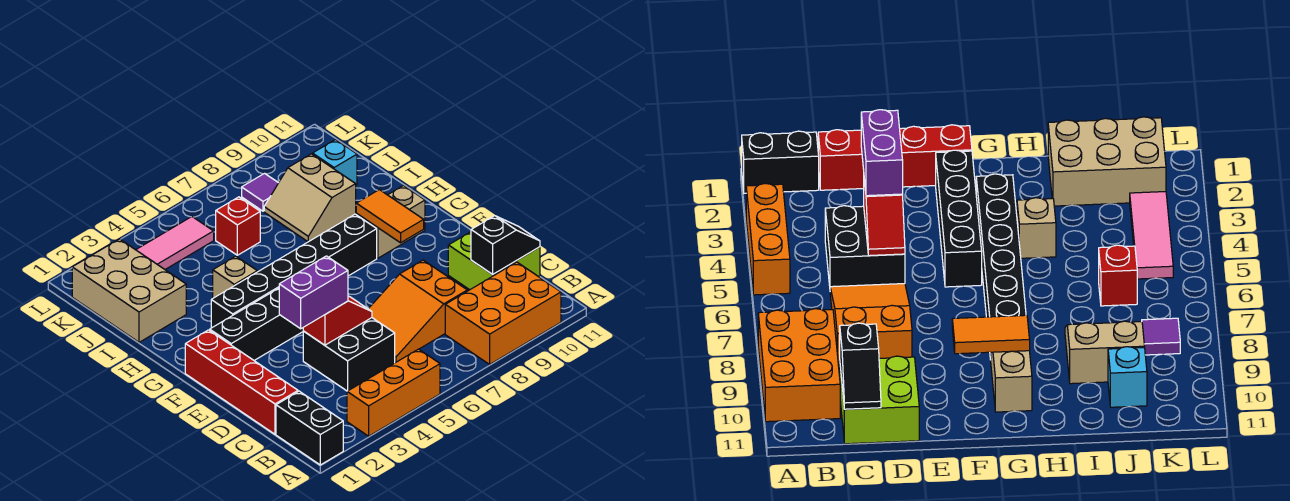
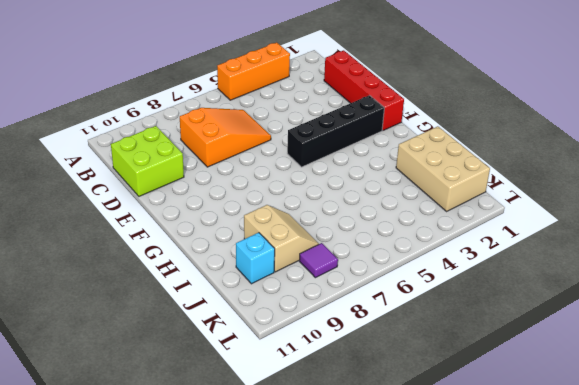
none -> black brick A1:B1 level 1
none -> orange brick A8:B10 level 1
none -> black brick C4:D5 level 1

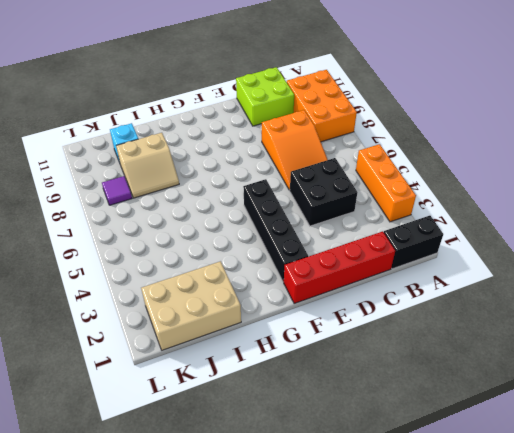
none -> black brick G3:G8 level 1
none -> tan brick G9:G10 level 1
none -> tan brick H4 level 1

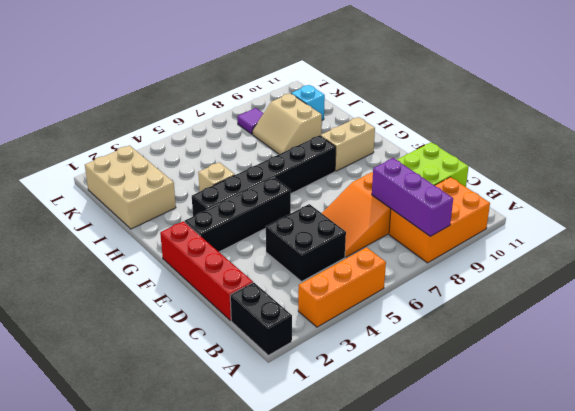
purple brick A8:C8 level 2 -> none
none -> red brick J6 level 1
none -> pink tile K3:K5 level 1
none -> black slope C10:C11 level 2 top 10

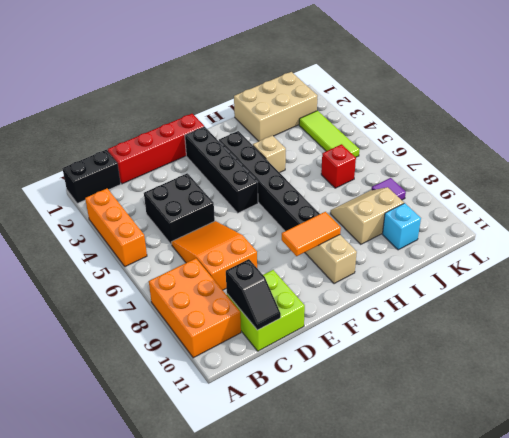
lime tile K3:K5 level 1 -> pink tile K3:K5 level 1
none -> red slope D4:D5 level 2 top 4
none -> purple brick D3:D4 level 3

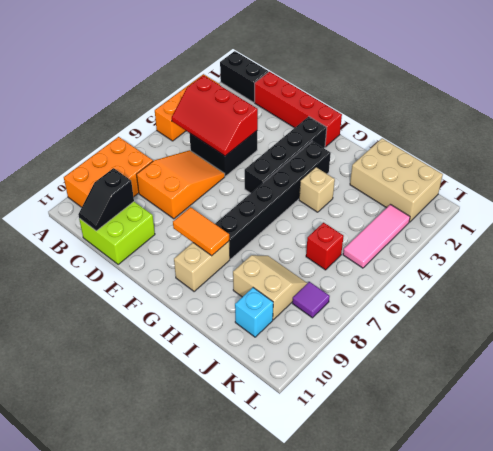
red slope B4:D5 level 2 top 4 -> red slope D4:D5 level 2 top 4
none -> purple brick D3:D4 level 3

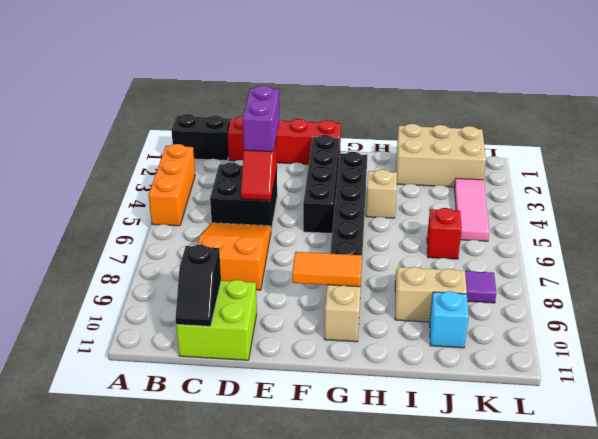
none -> orange brick A8:B10 level 1

